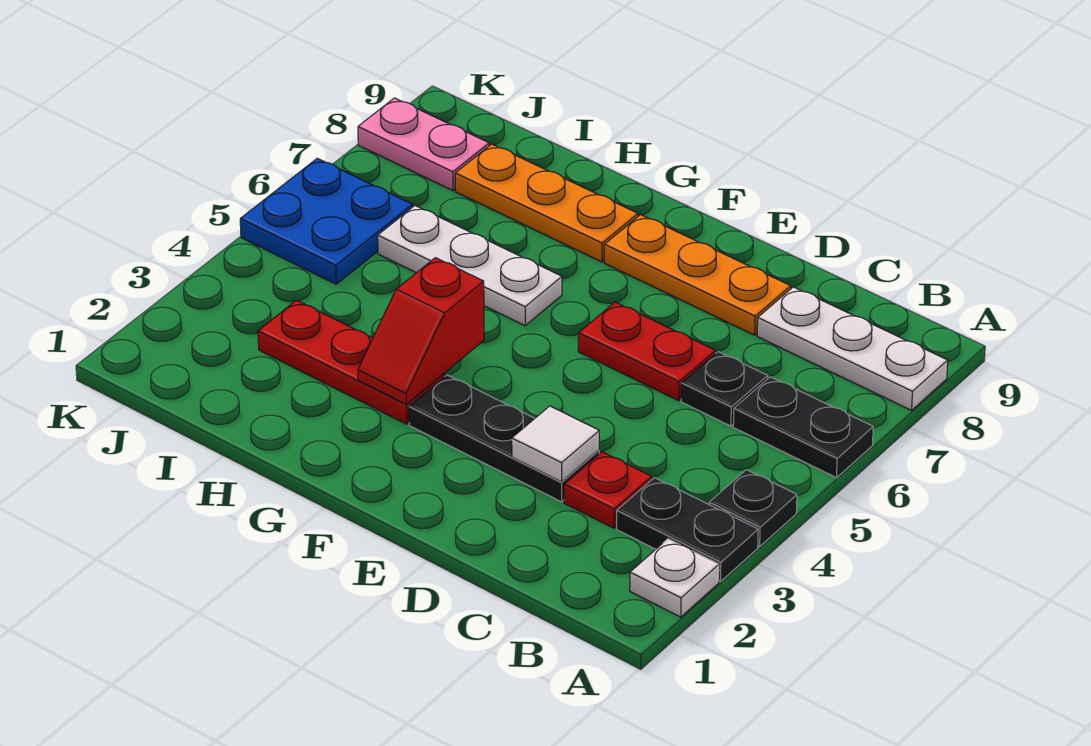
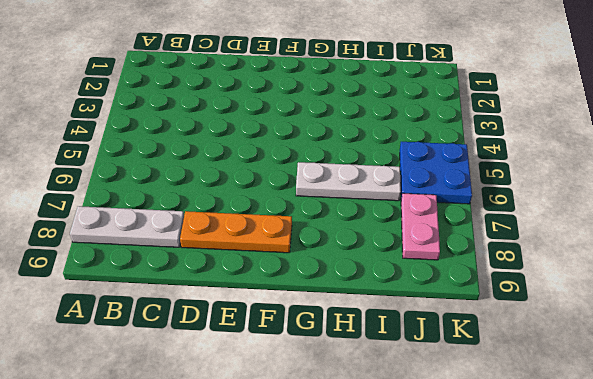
pink plate J7:J8 level 1 -> pink plate J8:K8 level 1
none -> white plate A2 level 1
none -> black plate A3:B3 level 1
none -> black plate A4 level 1

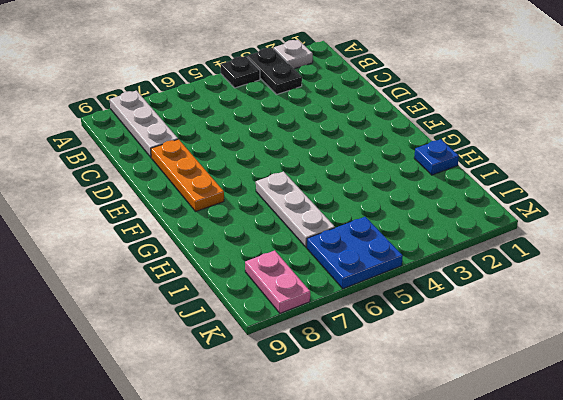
blue plate H1 level 1 -> none
none -> black plate A6:B6 level 1
none -> red plate C3 level 1
none -> black plate C6 level 1

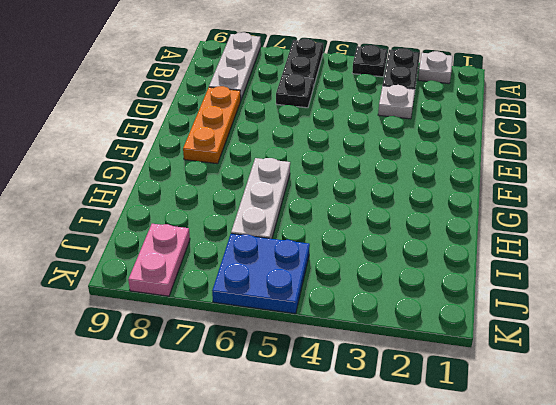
white plate C3 level 1 -> red plate C3 level 1
none -> black plate D3:F3 level 1
none -> red plate D6:E6 level 1
none -> red plate G3:I3 level 1

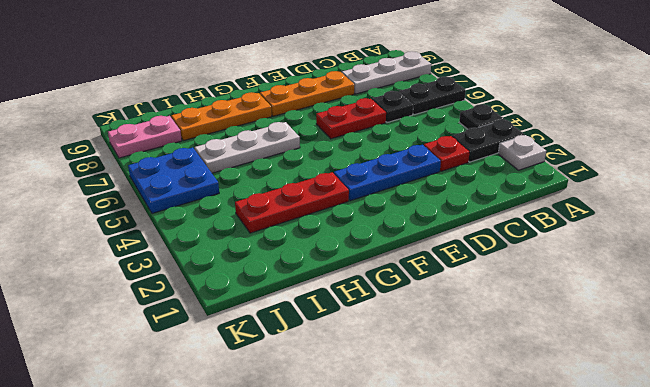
blue plate D3:F3 level 1 -> black plate D3:F3 level 1
none -> white tile D3 level 2
none -> red slope G3:G4 level 2 top 4

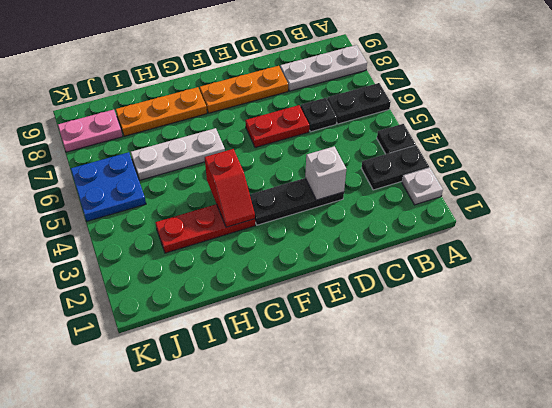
white brick D3 level 2 -> white tile D3 level 2
none -> red plate C3 level 1

